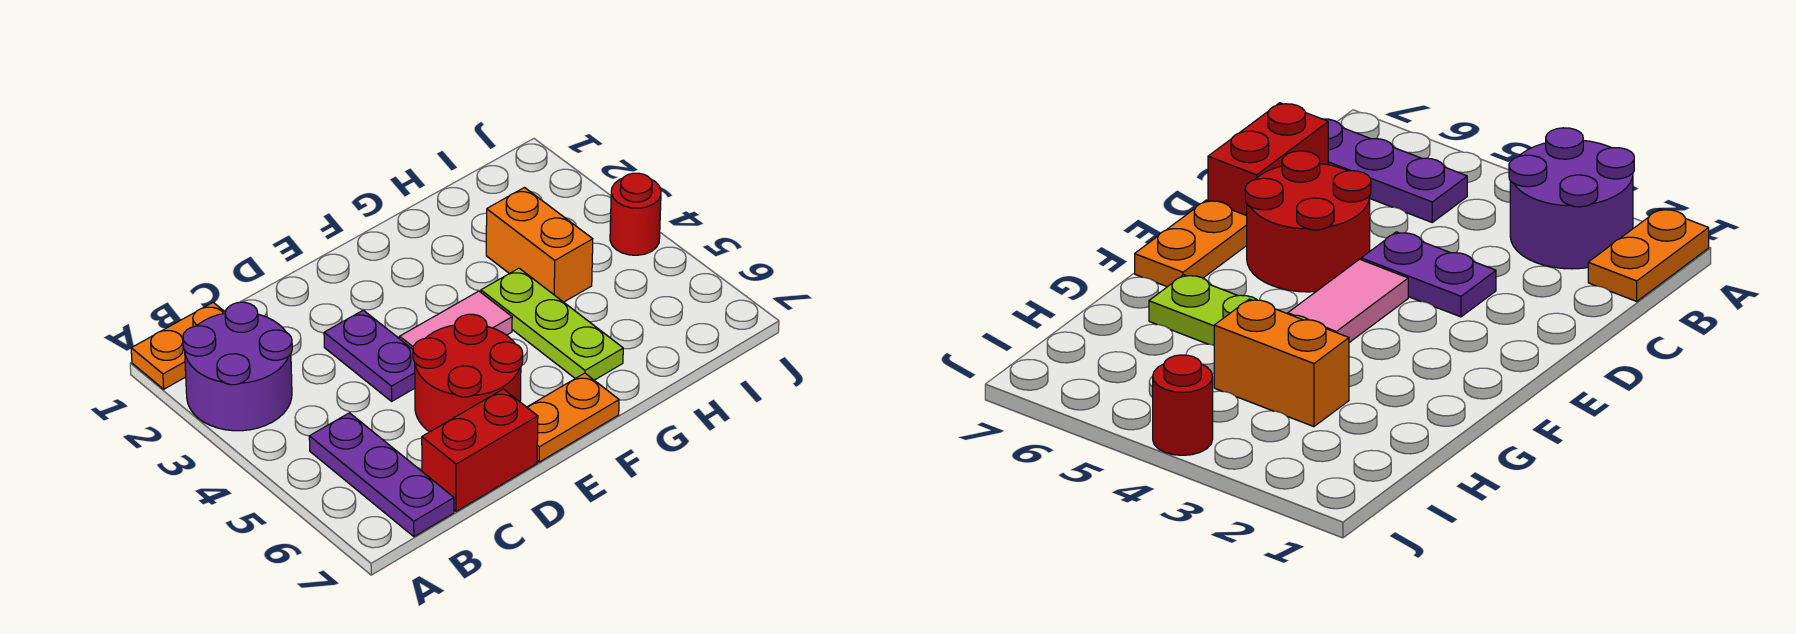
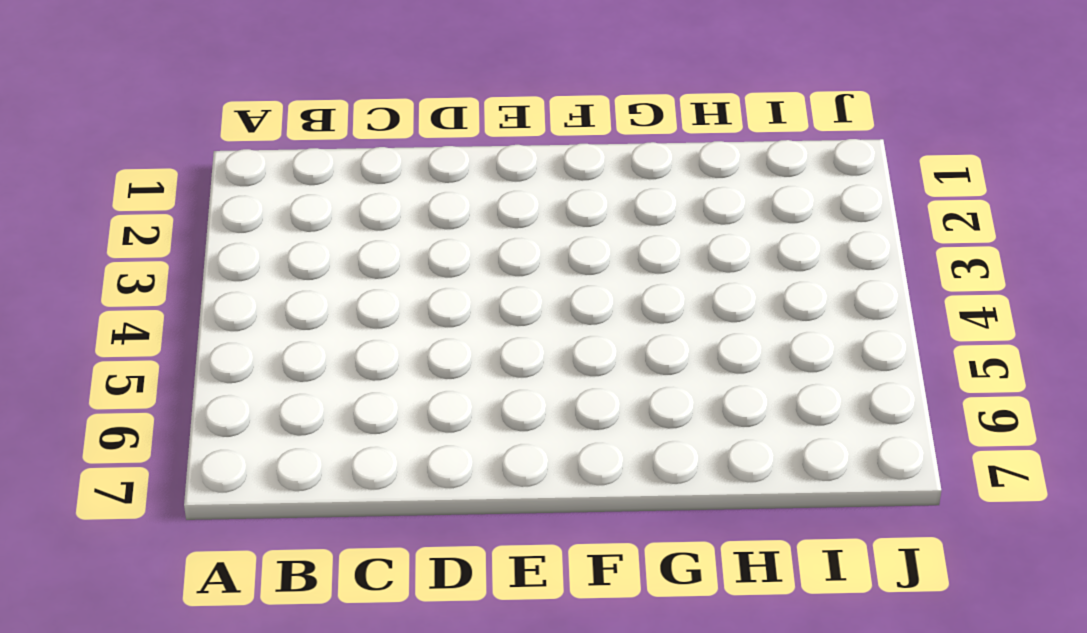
none -> orange plate A1:B1 level 1
none -> purple round brick A2:B3 level 1

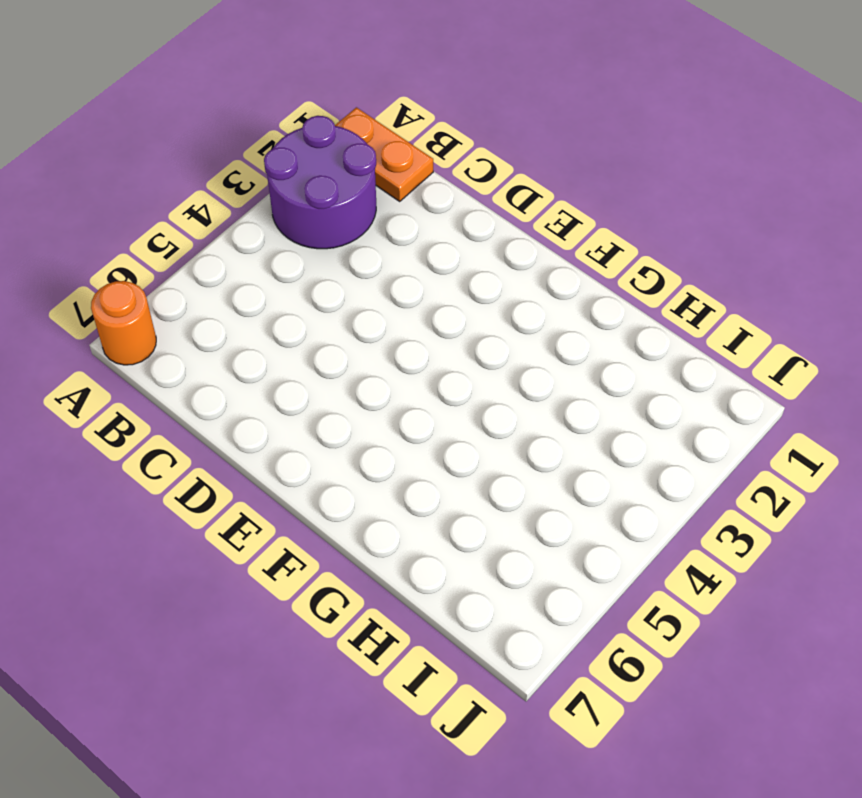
orange round brick A7 level 1 -> none
none -> purple plate B5:B7 level 1
none -> red brick C7:D7 level 1

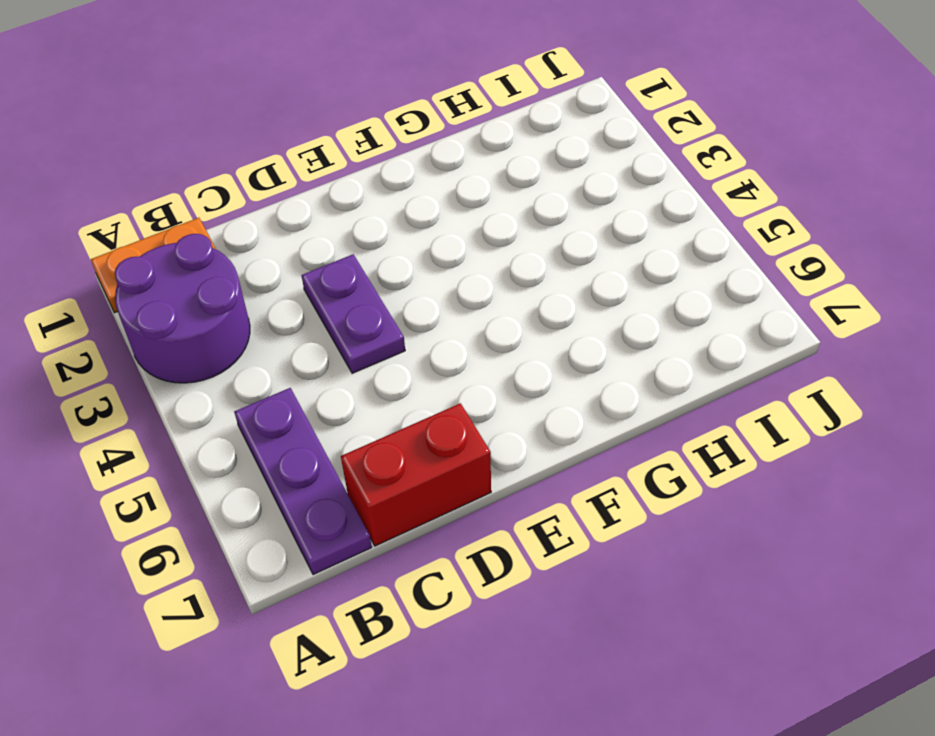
none -> red round brick D5:E6 level 1
none -> pink tile E4:F4 level 1

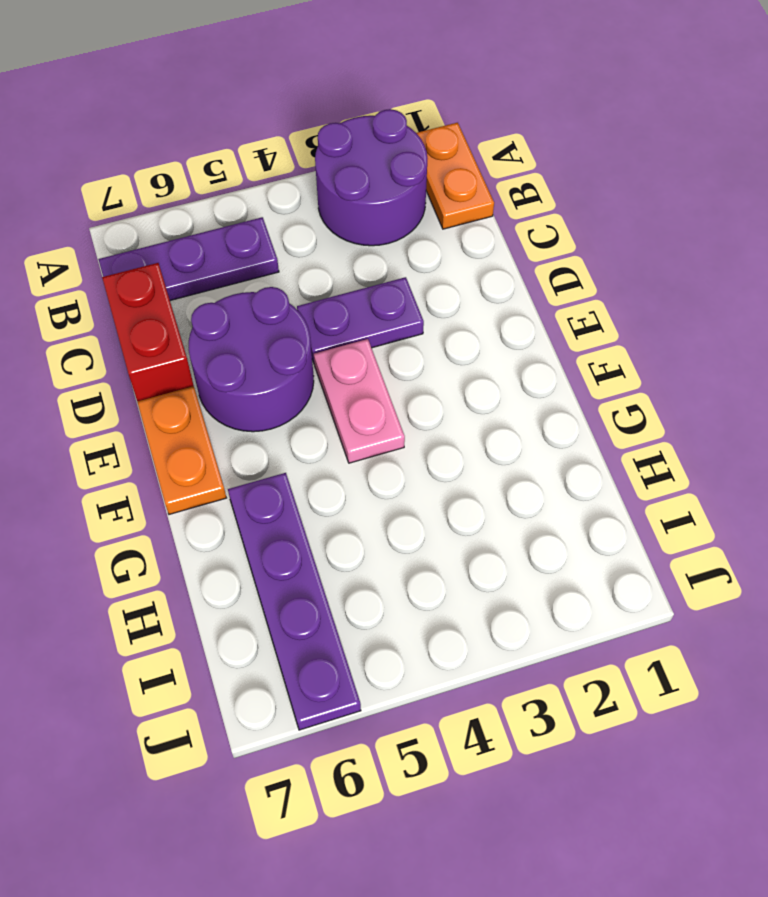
purple round brick D5:E6 level 1 -> red round brick D5:E6 level 1
pink plate E4:F4 level 1 -> pink tile E4:F4 level 1
purple plate G6:J6 level 1 -> lime plate G4:G6 level 1
none -> orange brick H3:H4 level 1
none -> red round brick J4 level 1

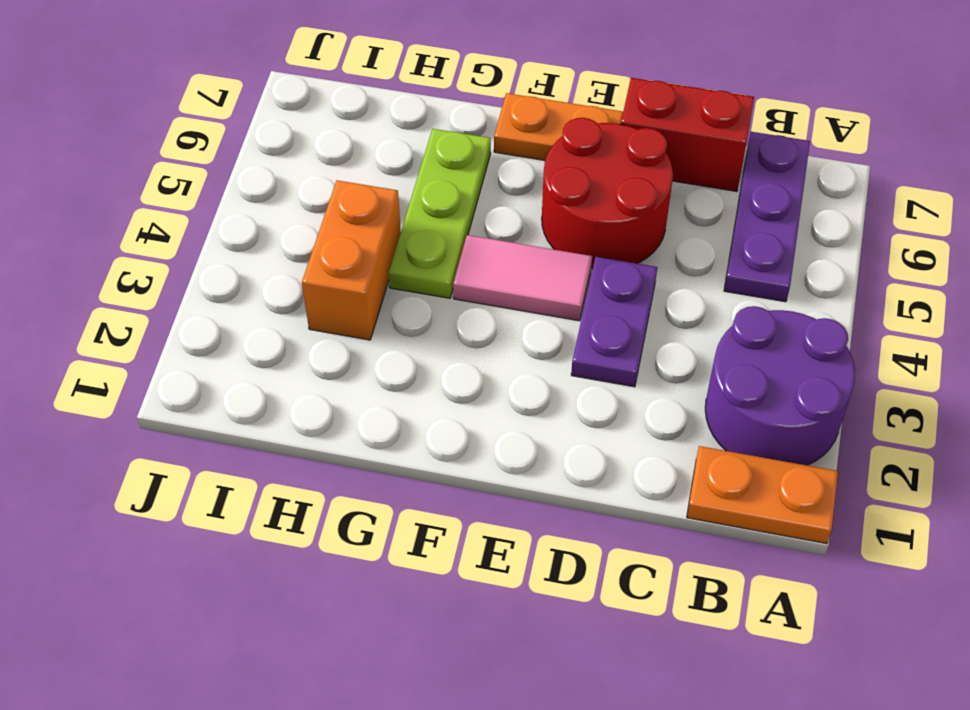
none -> red round brick J4 level 1

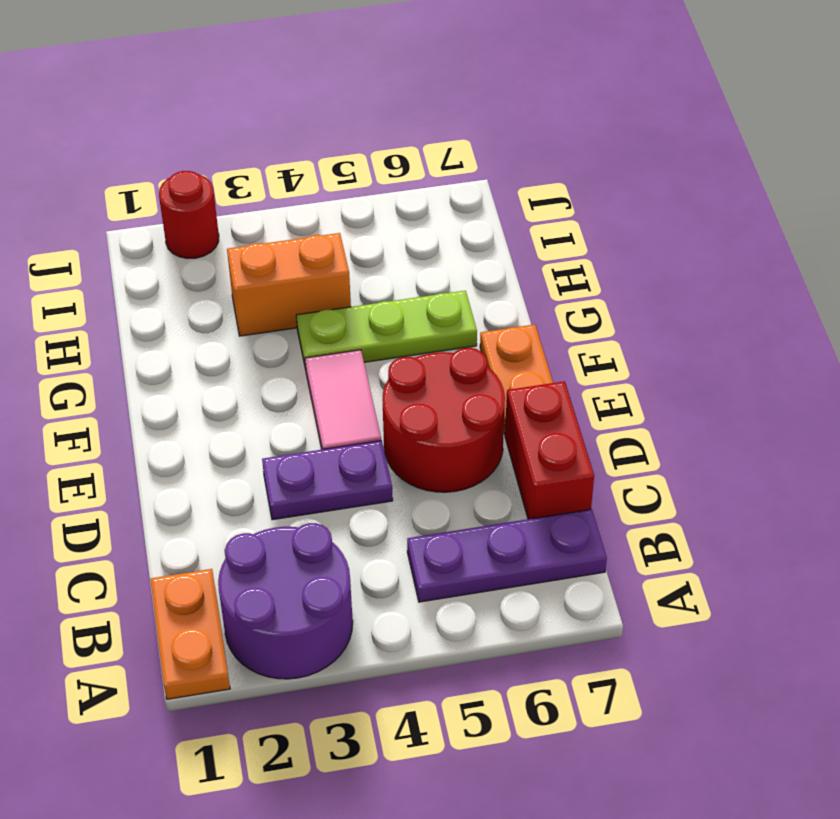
red round brick J2 level 1 -> red round brick J4 level 1

